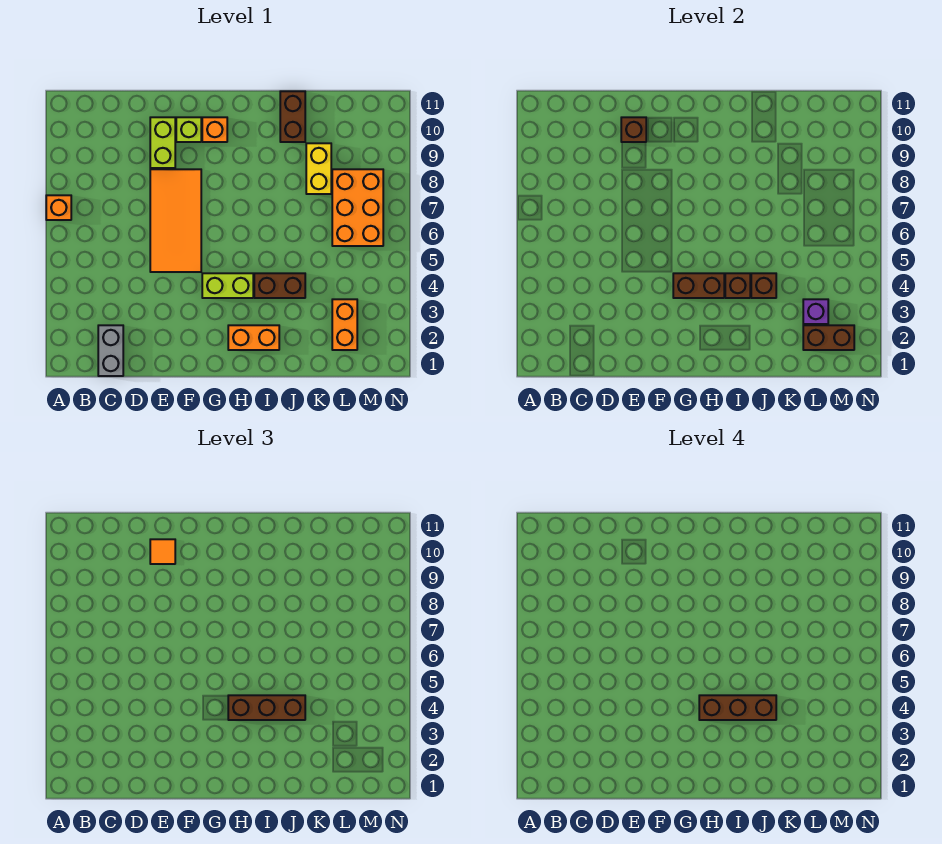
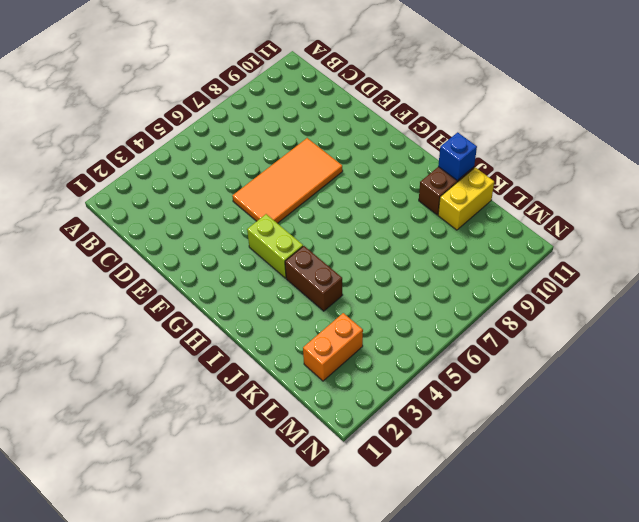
blue brick J11 level 2 -> none
yellow brick K10:K11 level 1 -> yellow brick K8:K9 level 1
none -> orange brick A7 level 1
none -> grey brick C1:C2 level 1
none -> lime brick E9:E10 level 1

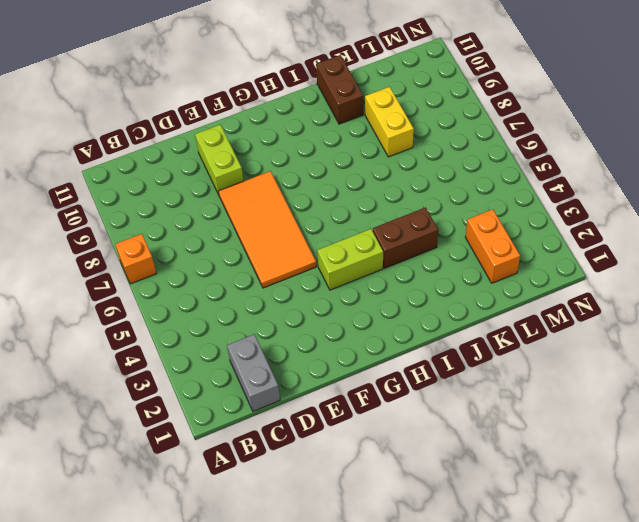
none -> lime brick F10 level 1
none -> orange brick G10 level 1
none -> orange brick H2:I2 level 1

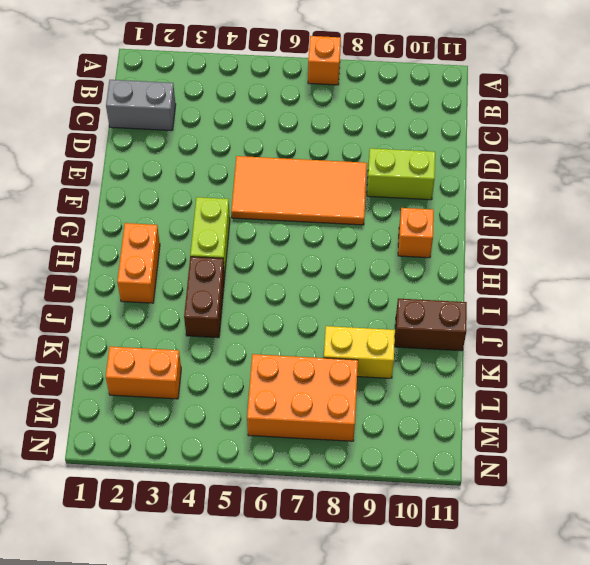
none -> lime brick F10 level 1
none -> brown brick E10 level 2
none -> brown brick G4:H4 level 2

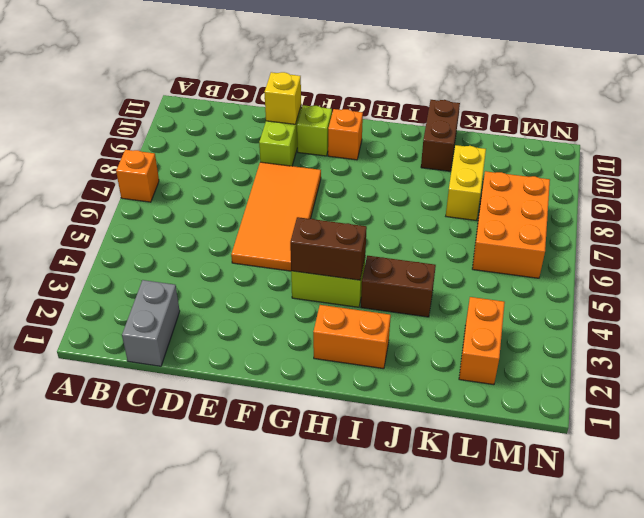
yellow brick E10 level 2 -> brown brick E10 level 2
none -> brown brick I4 level 2
none -> brown brick J4 level 2
none -> brown brick L2:M2 level 2

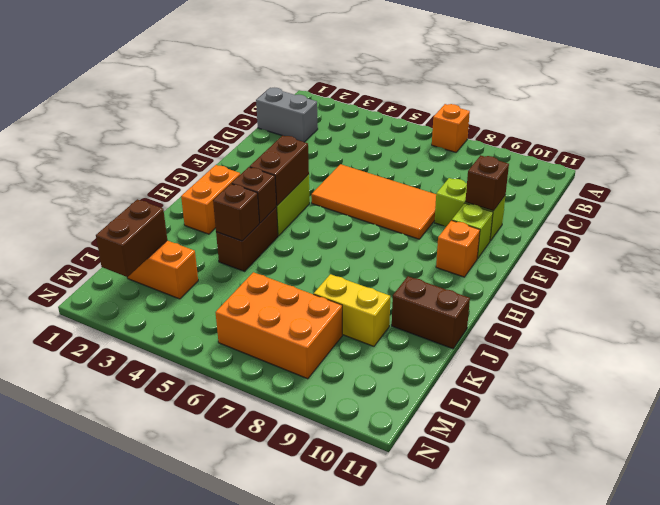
none -> purple brick L3 level 2
none -> orange tile E10 level 3
none -> brown brick H4:J4 level 3

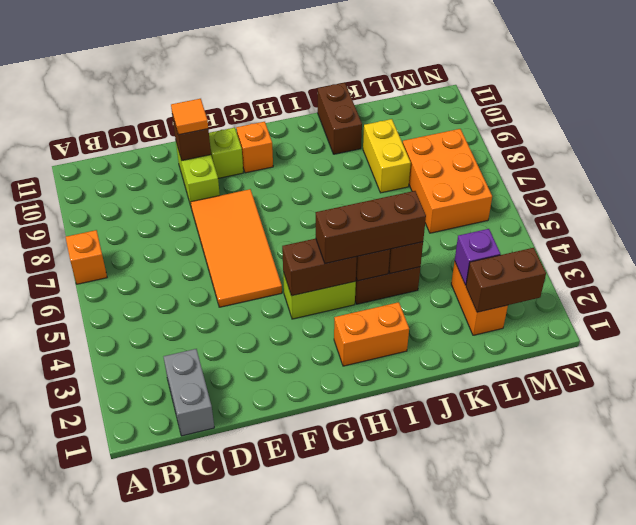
none -> brown brick H4:J4 level 4

